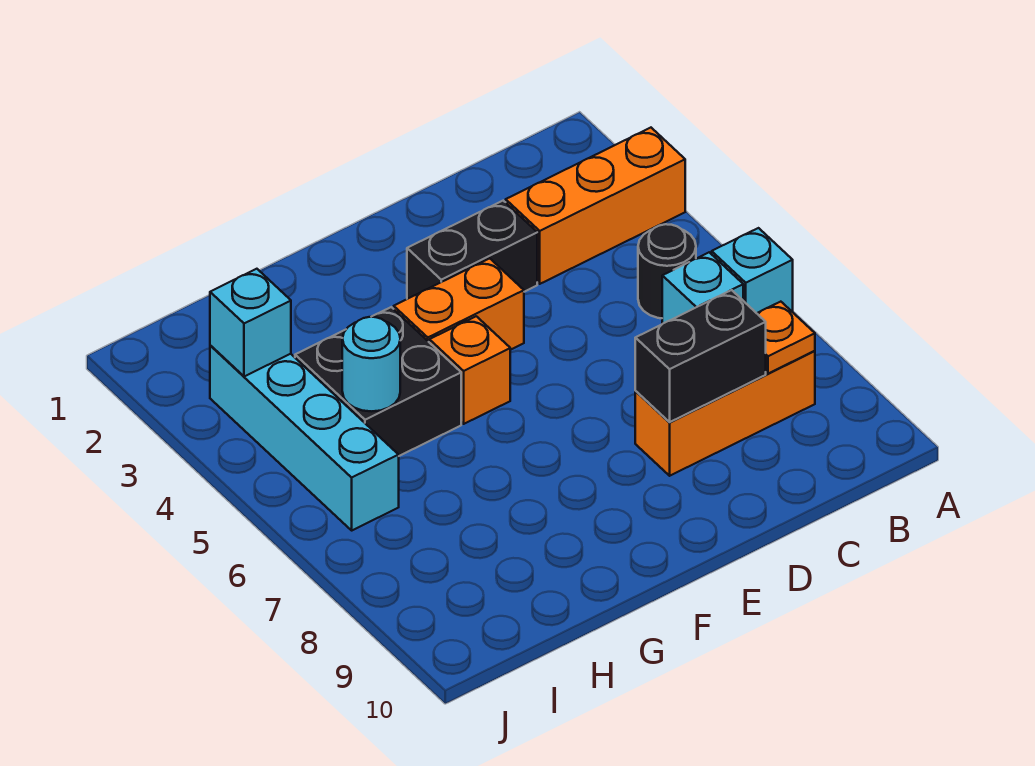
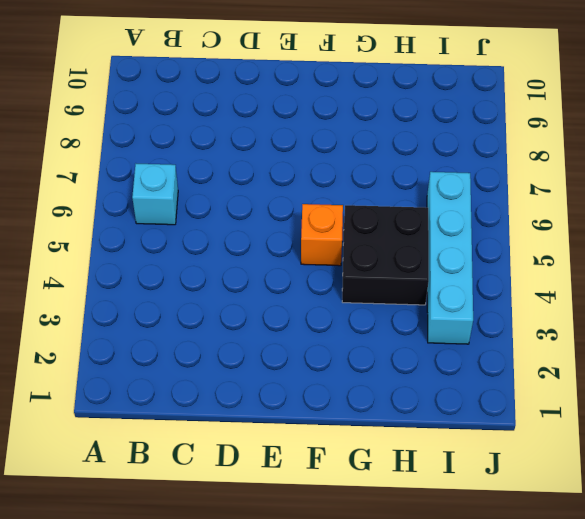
none -> orange brick A3:C3 level 1
none -> cyan brick A6 level 1
none -> black round brick B5 level 1

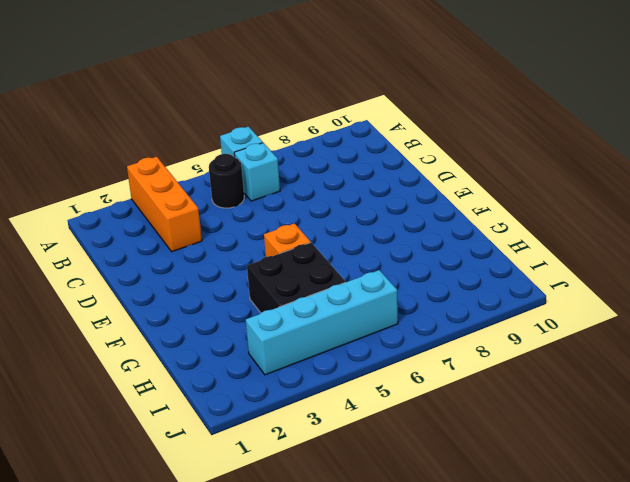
none -> orange brick B8:D8 level 1
none -> black brick D3:E3 level 1
none -> orange brick E4:F4 level 1

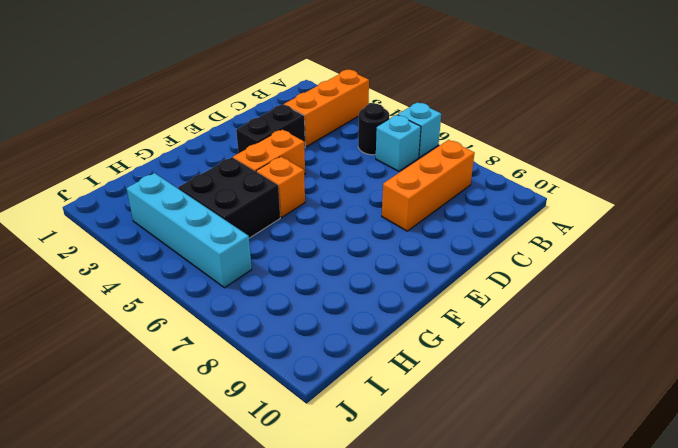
none -> orange plate B8 level 2
none -> black brick C8:D8 level 2
none -> cyan round brick H5 level 2

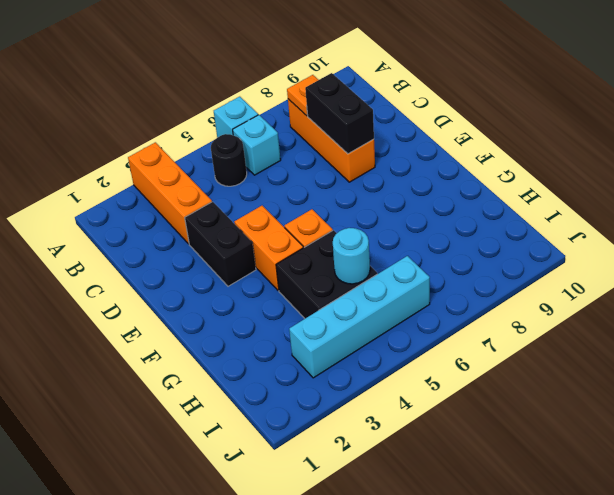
none -> cyan brick I3 level 2

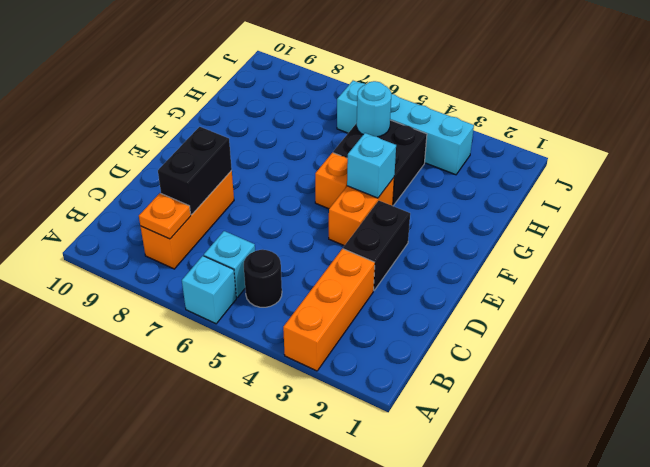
cyan brick F4 level 2 -> cyan brick I3 level 2

